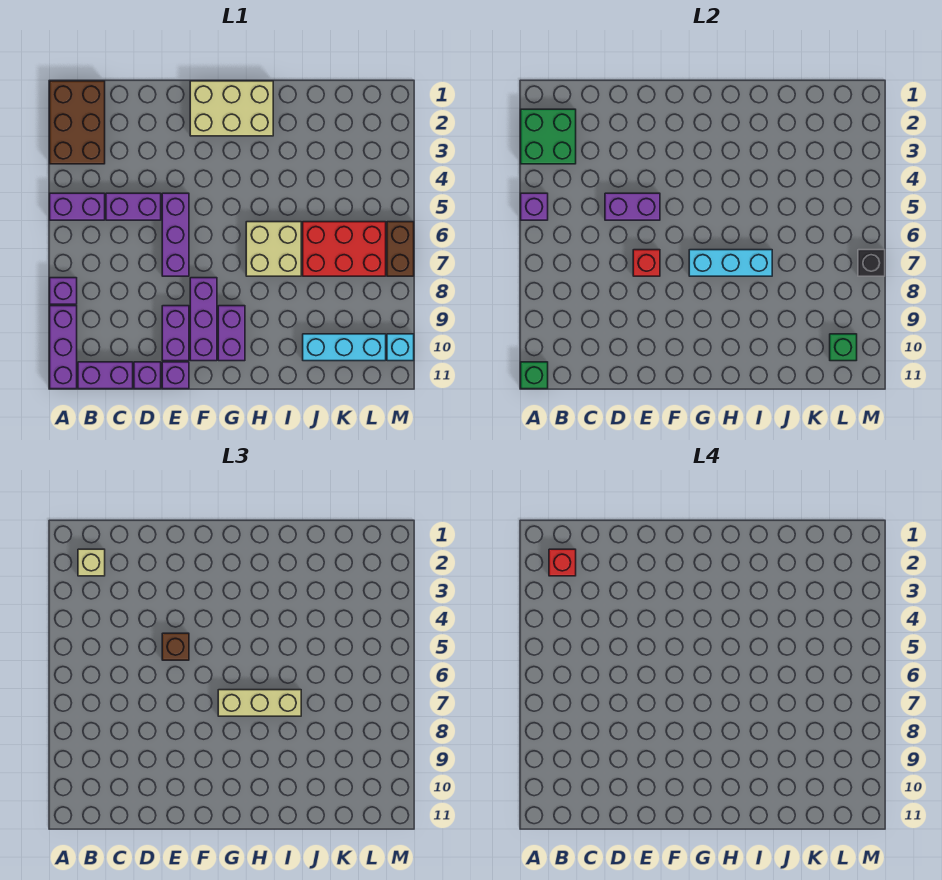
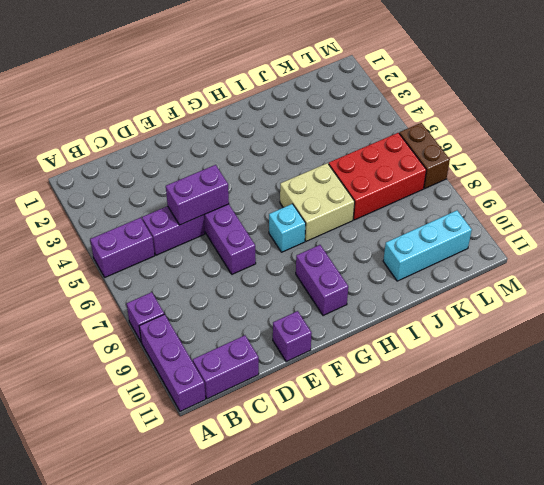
cyan brick G7 level 1 -> cyan brick M10 level 1
none -> brown brick A1:B3 level 1
none -> purple brick D11 level 1
none -> purple brick E9:E10 level 1
none -> tan brick F1:H2 level 1

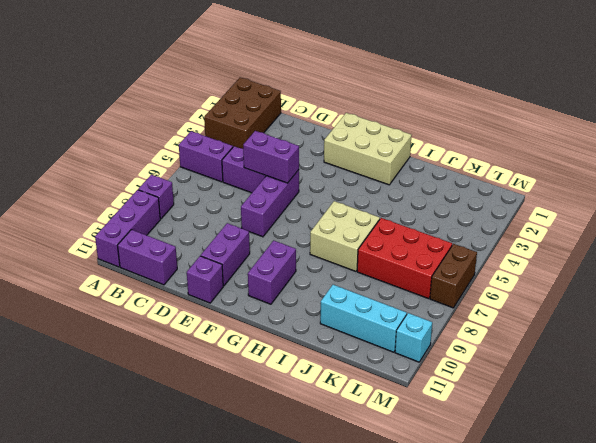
none -> purple brick D11 level 1
none -> purple brick F8:F10 level 1
none -> green brick A2:B3 level 2
none -> purple brick A5 level 2

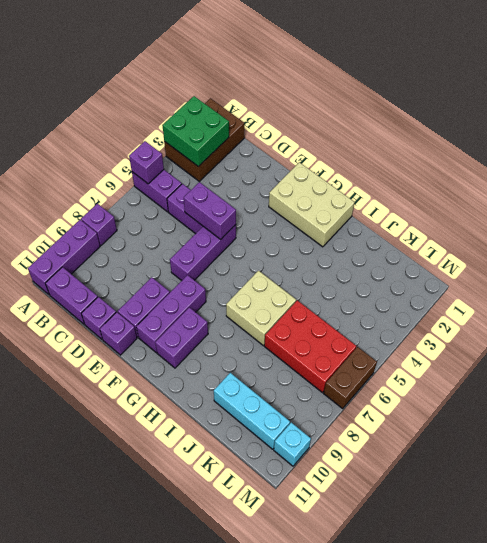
none -> green brick A11 level 2
none -> red brick E7 level 2
none -> cyan brick G7:I7 level 2
none -> green brick L10 level 2

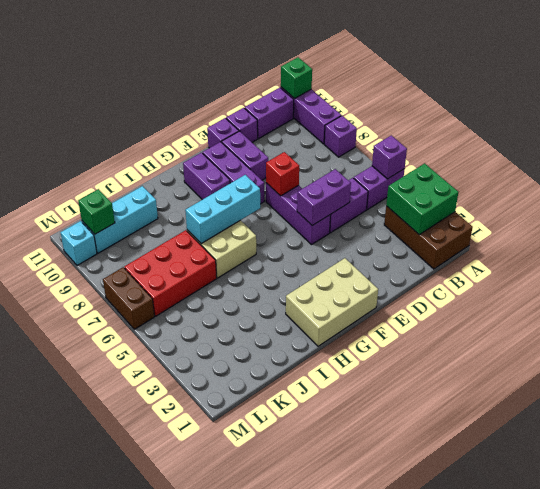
none -> black brick M7 level 2
none -> tan brick B2 level 3
none -> brown brick E5 level 3
none -> tan brick G7:I7 level 3

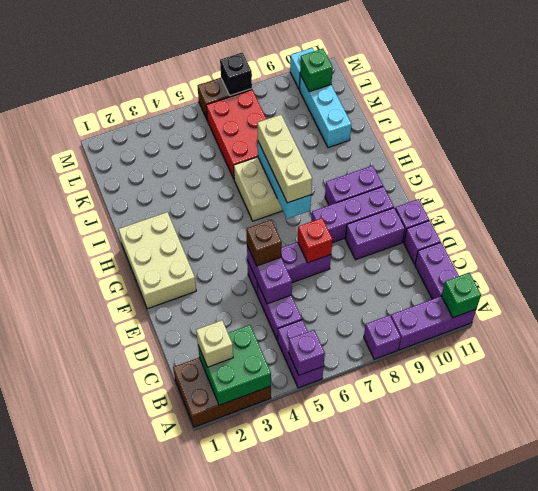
none -> red brick B2 level 4

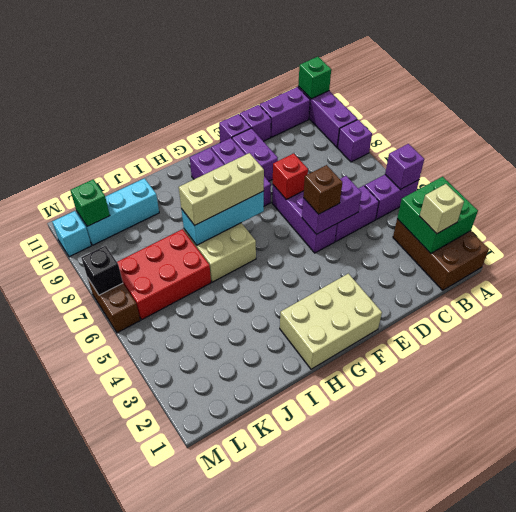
none -> red brick B2 level 4

